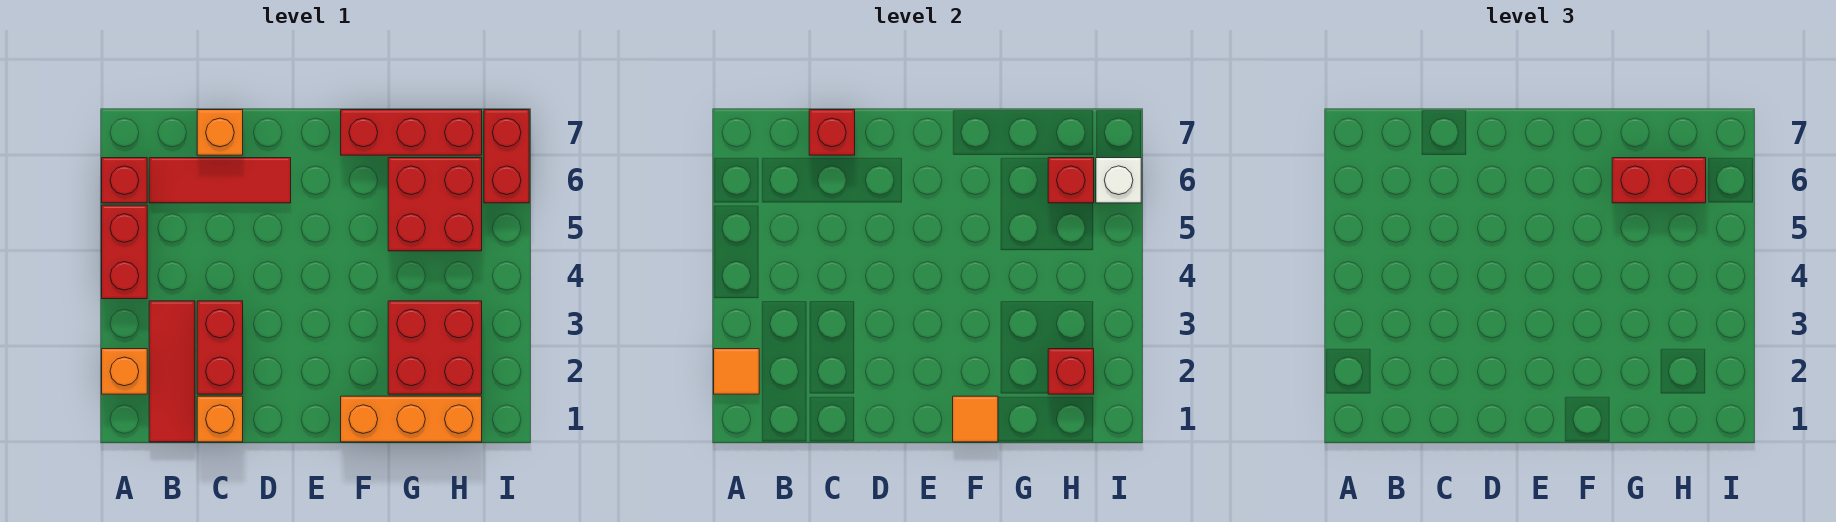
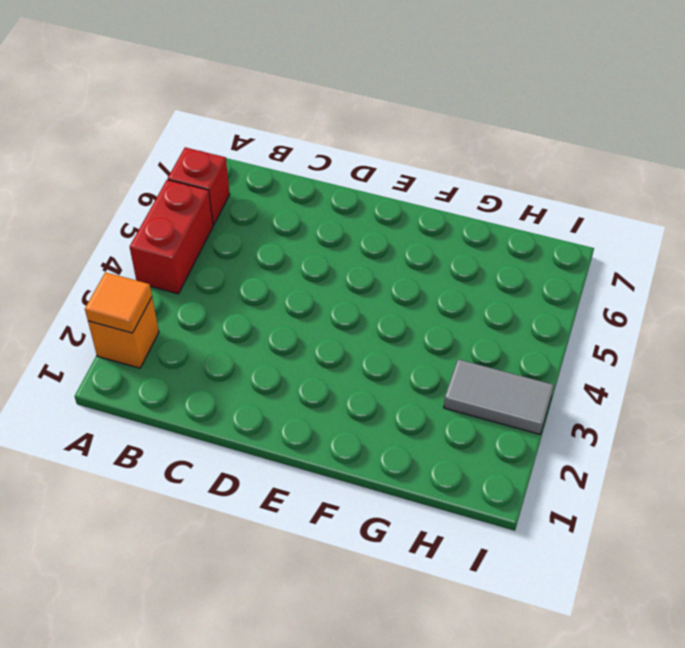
grey tile H3:I3 level 1 -> red brick G2:H3 level 1
none -> red tile B1:B3 level 1
none -> red tile B6:D6 level 1
none -> orange brick C1 level 1

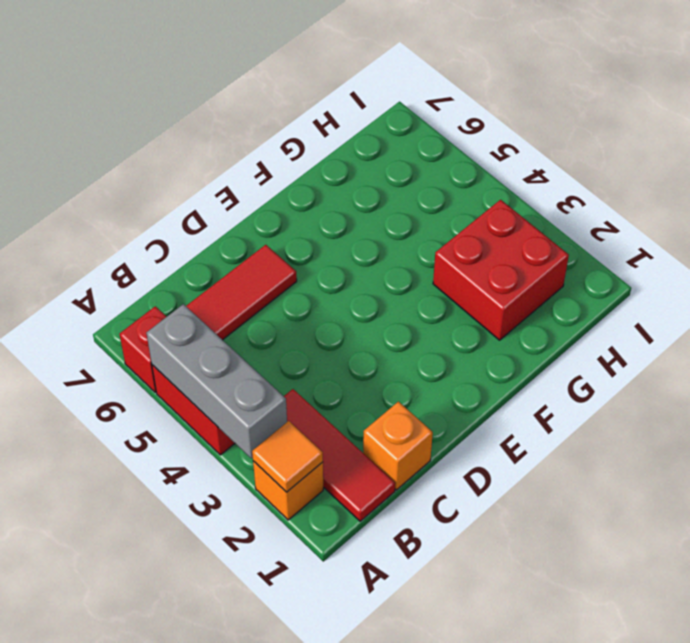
grey brick A3:A5 level 2 -> none
none -> red brick C2:C3 level 1
none -> orange brick C7 level 1
none -> orange brick F1:H1 level 1

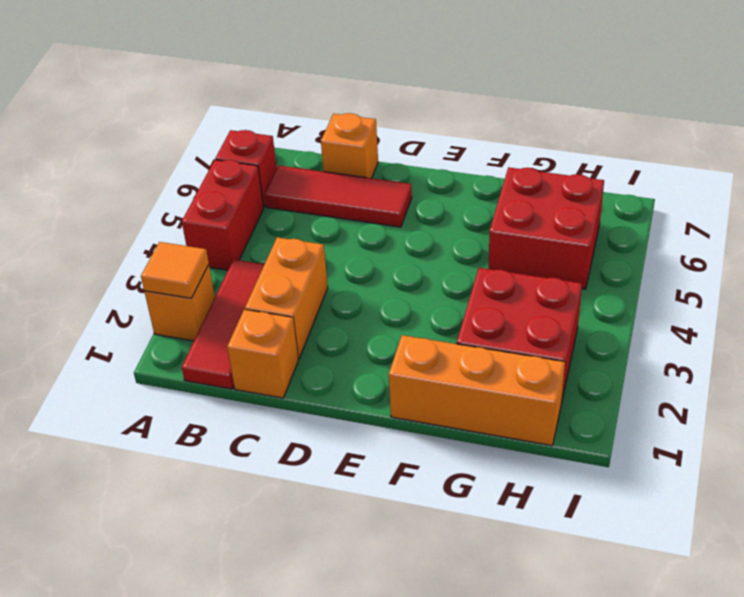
orange brick C2:C3 level 1 -> red brick C2:C3 level 1
none -> red brick F7:H7 level 1
none -> red brick I6:I7 level 1
none -> red brick C7 level 2

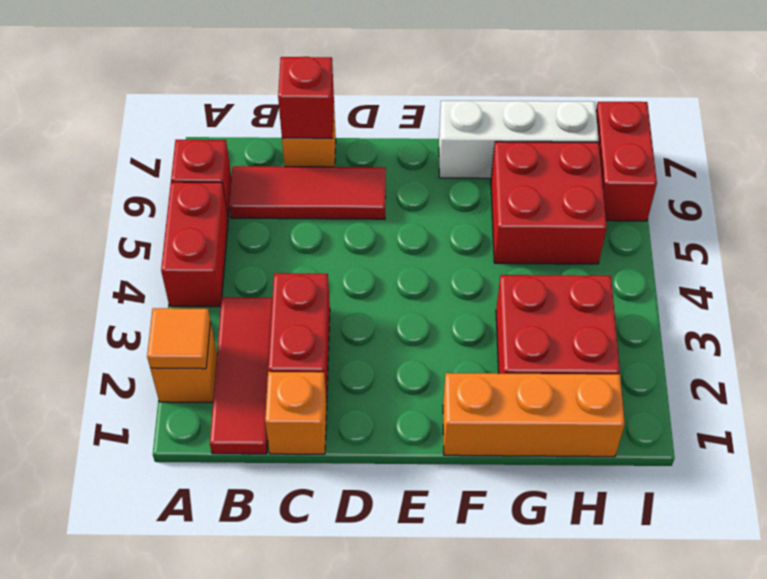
white brick F7:H7 level 1 -> red brick F7:H7 level 1
none -> orange tile F1 level 2
none -> red brick H2 level 2
none -> red brick H6 level 2

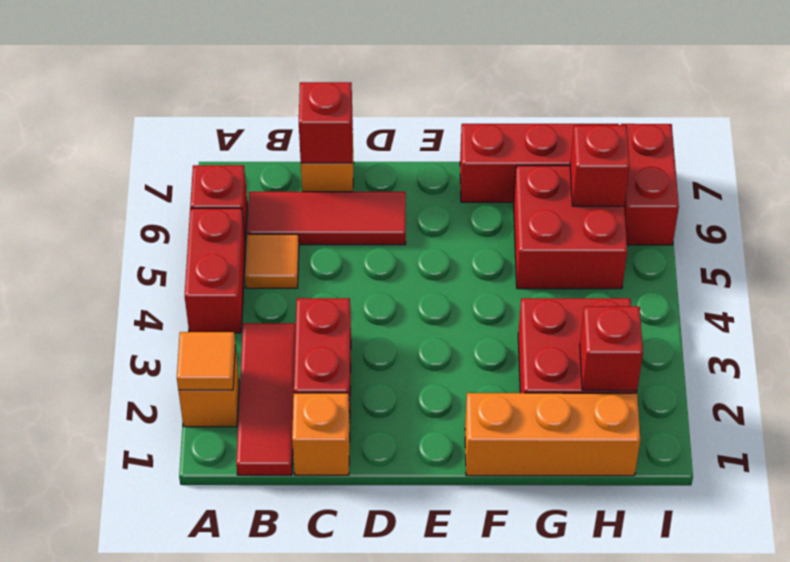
orange tile B5 level 1 -> orange tile F1 level 2
none -> white brick I6 level 2
none -> red brick G6:H6 level 3

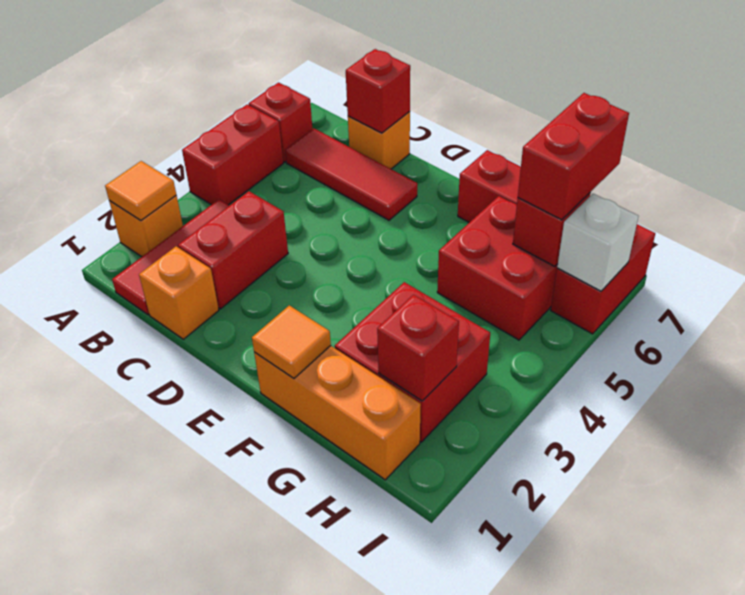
red brick H6:H7 level 3 -> red brick G6:H6 level 3

